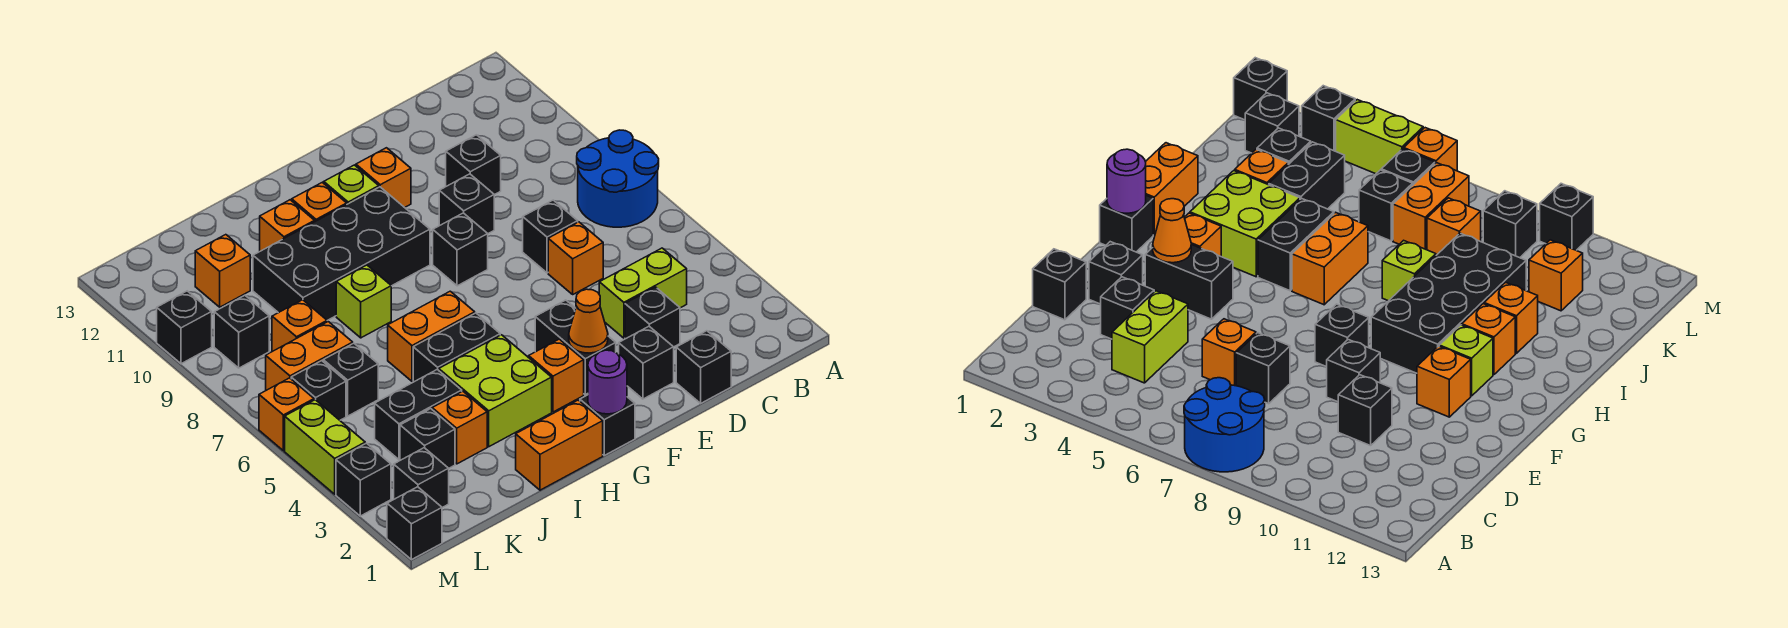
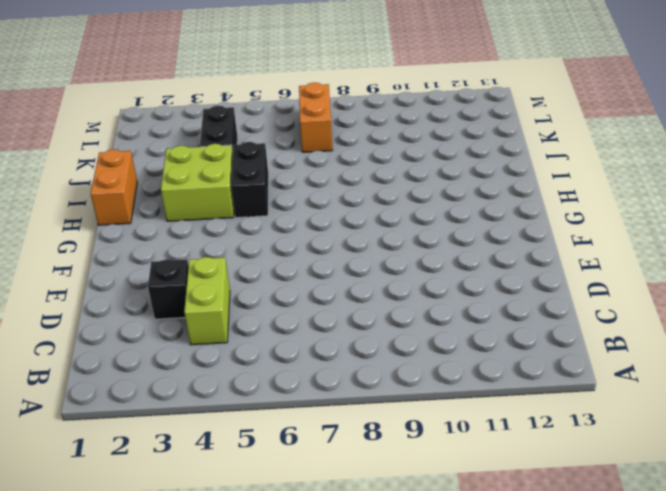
none -> blue round brick A7:B8 level 1
none -> black brick D1 level 1
none -> orange brick D6 level 1
none -> black brick D7 level 1

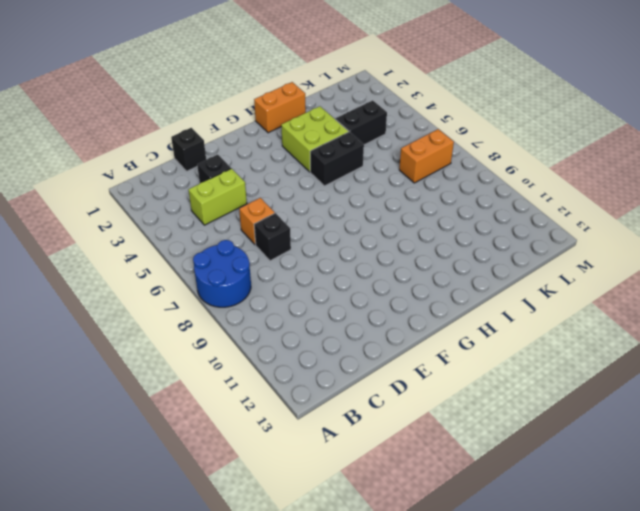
none -> black brick D10 level 1
none -> black brick E2 level 1
none -> black brick E9 level 1
none -> black brick F3:F4 level 1

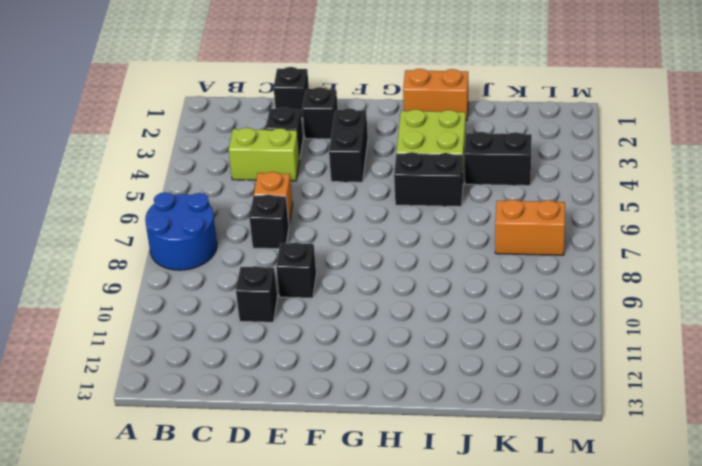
none -> black brick F8 level 1
none -> orange brick F11 level 1
none -> black brick G1 level 1
none -> orange brick G3 level 1

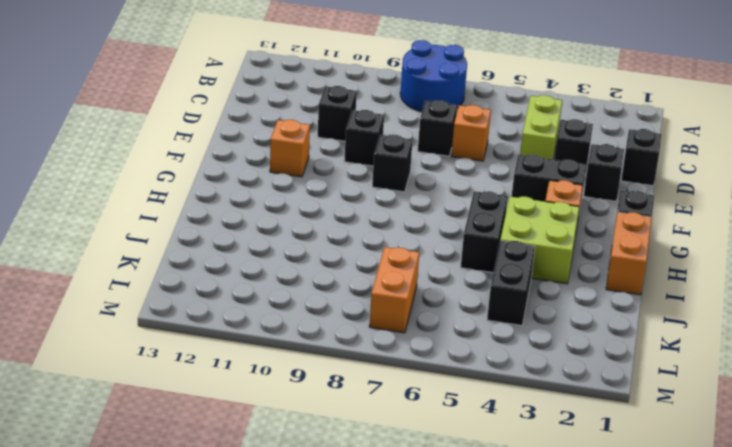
none -> black brick G9:J10 level 1
none -> lime brick G11 level 1
none -> orange brick H6:I6 level 1
none -> orange brick H11 level 1

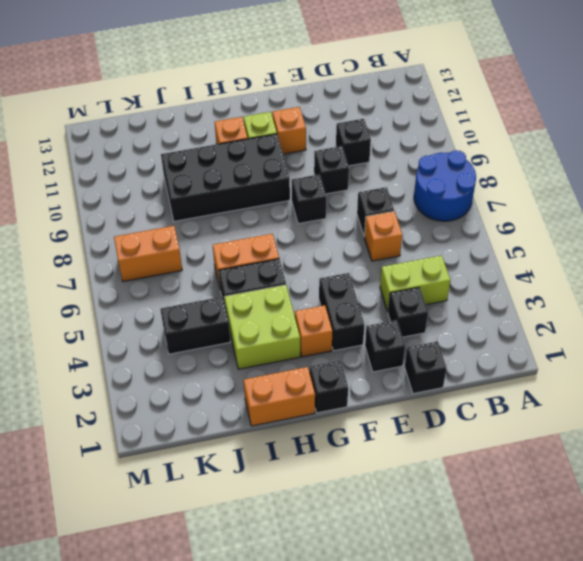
none -> lime brick I8 level 1
none -> orange brick I11 level 1
none -> orange brick J3 level 1
none -> black brick K3 level 1

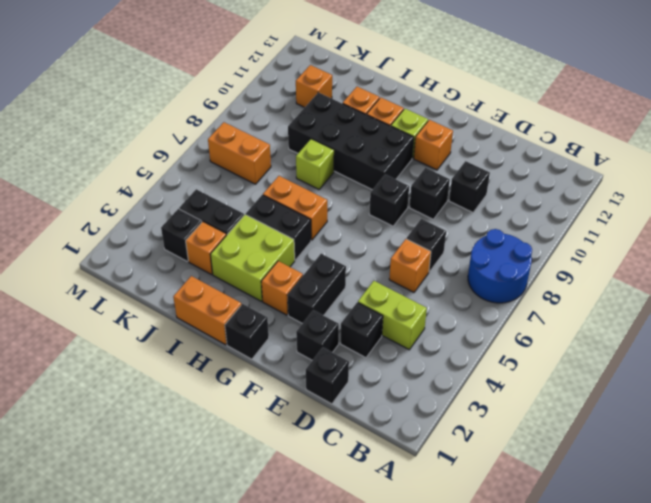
none -> black brick K6 level 1
none -> orange brick K8 level 1
none -> black brick L2 level 1
none -> black brick L6 level 1

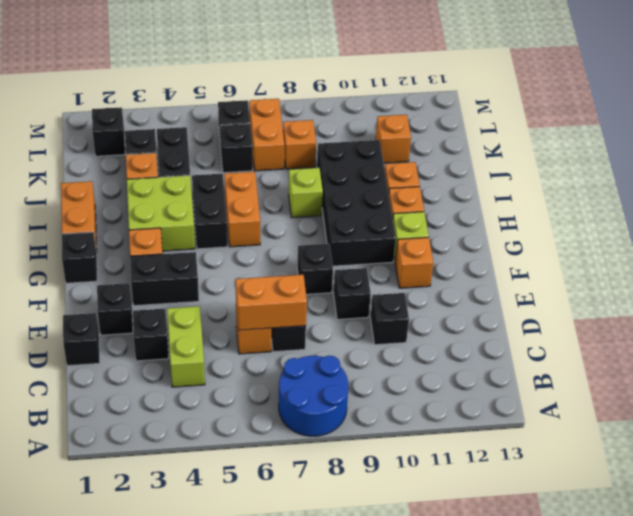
orange brick D6:D7 level 2 -> none
none -> black brick L9 level 1
none -> black brick M1 level 1
none -> black brick M3 level 1
none -> lime brick M4:M5 level 1

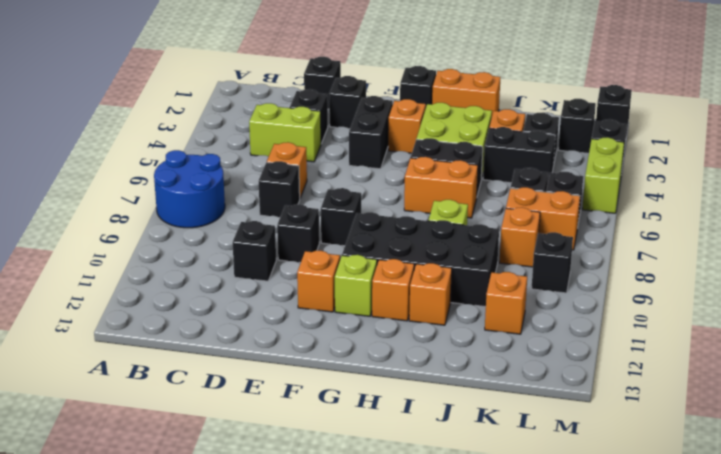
none -> orange brick M6 level 1
none -> black brick M10 level 1
none -> orange cone F3 level 2
none -> purple round brick G1 level 2

